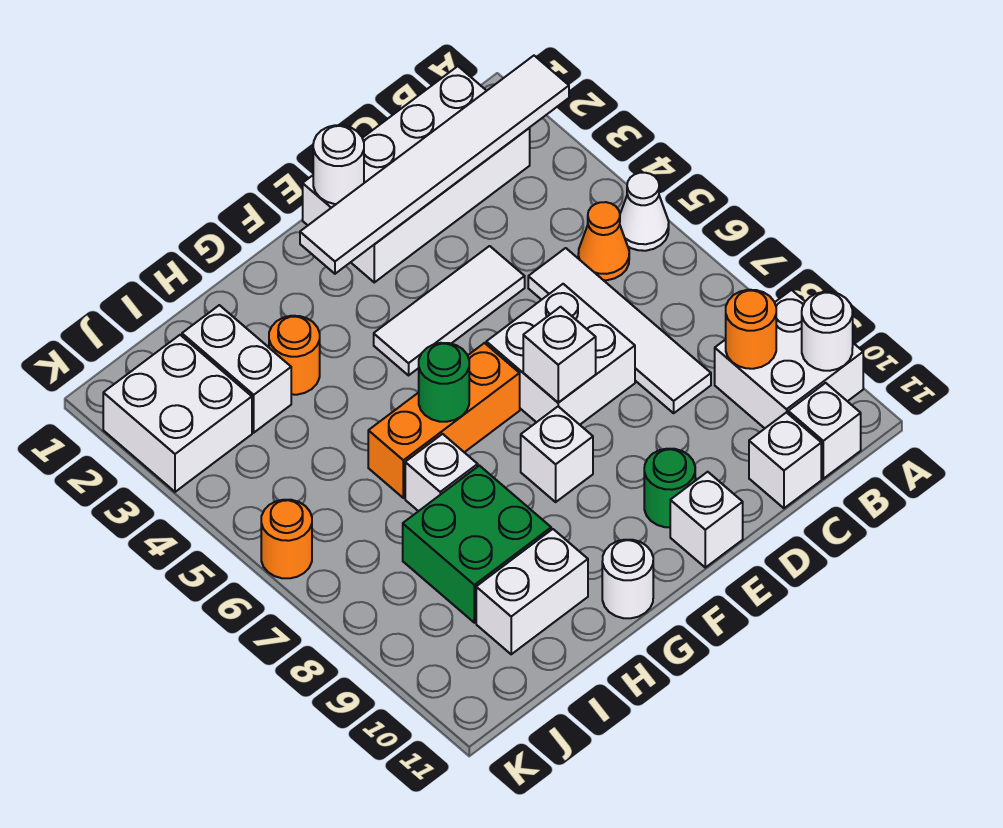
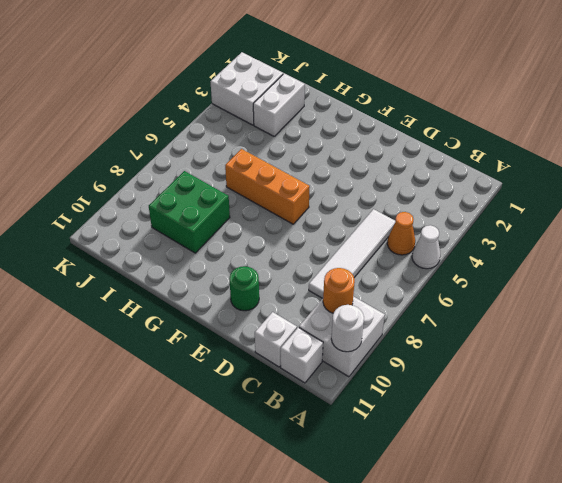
none -> white brick B1:E2 level 1
none -> white tile D4:F4 level 1
none -> white brick D6:E7 level 1

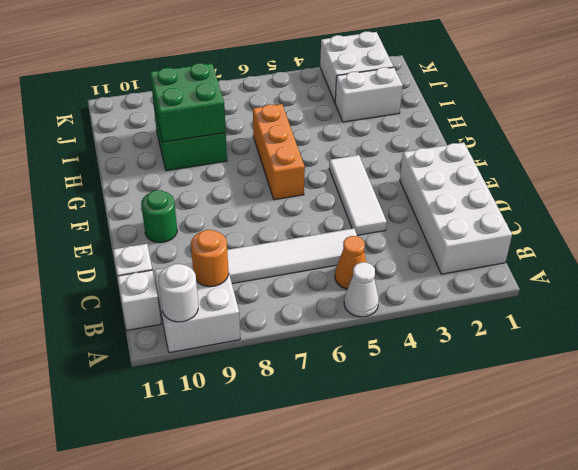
green brick H8:I9 level 2 -> none
none -> white brick D6:E7 level 1
none -> white brick E11 level 1
none -> white brick F8 level 1

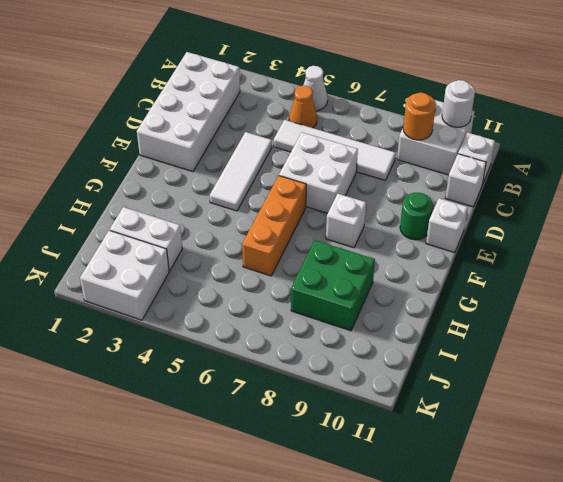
none -> white round brick G11 level 1
none -> orange round brick H3 level 1
none -> white brick H7 level 1

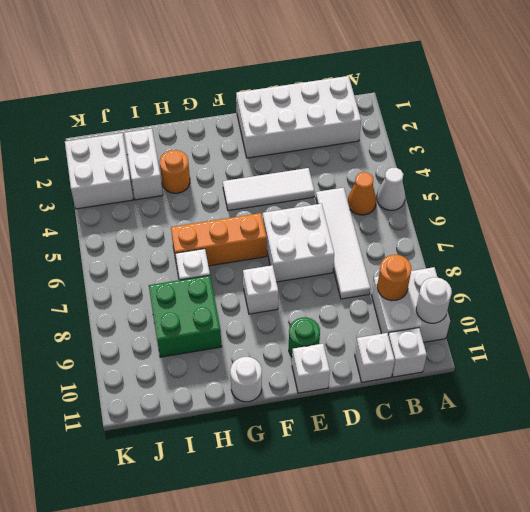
none -> white brick H10:I10 level 1
none -> orange round brick K6 level 1
none -> white tile A2:F2 level 2

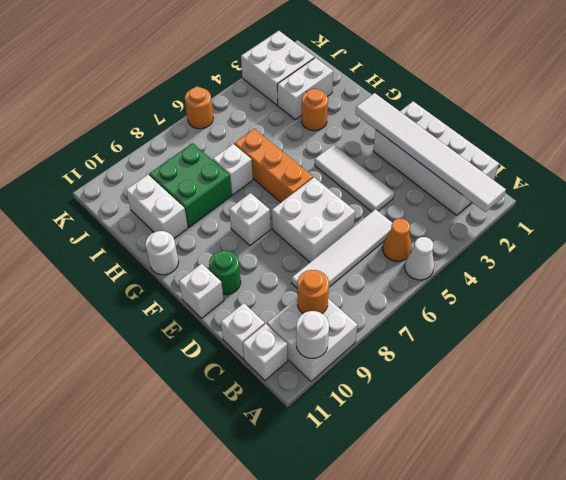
none -> white round brick E1 level 2
none -> white brick E7 level 2
none -> green round brick G6 level 2

